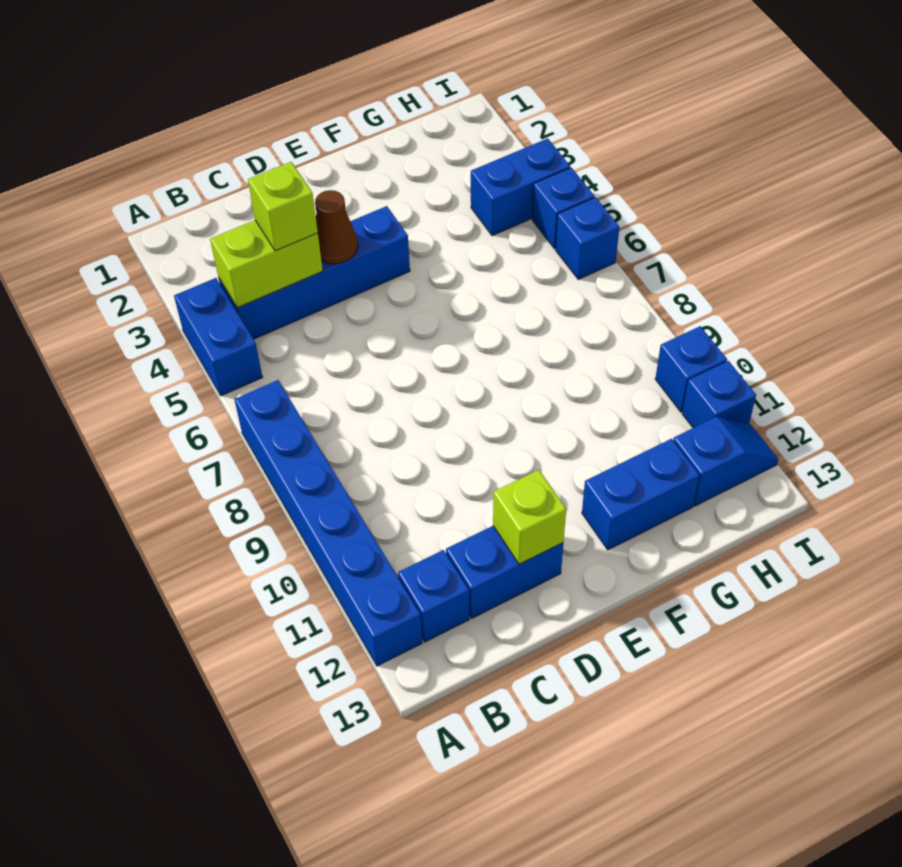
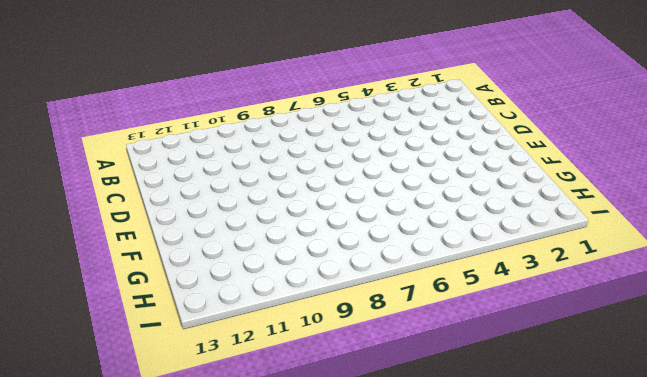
none -> blue brick A4:A5 level 1
none -> blue brick A7:A12 level 1
none -> blue brick B4:E4 level 1

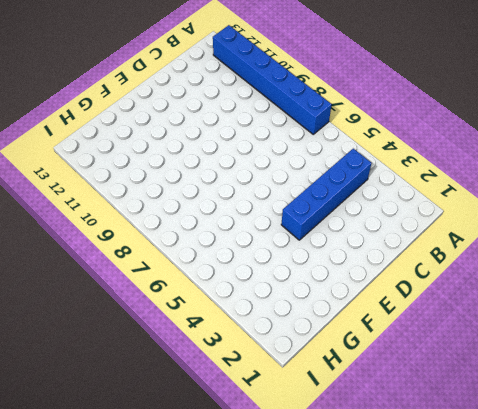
none -> blue brick A4:A5 level 1
none -> blue brick B12 level 1
none -> blue brick C12:D12 level 1

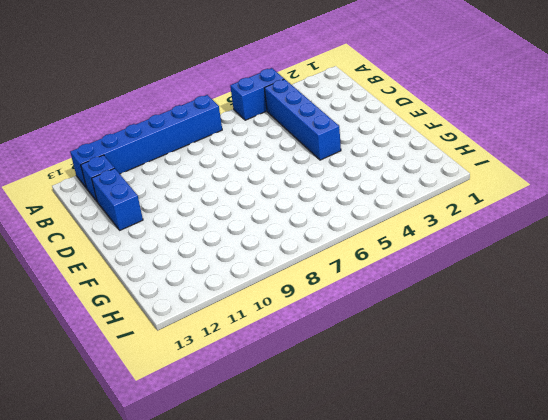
none -> blue brick F12:G12 level 1
none -> blue brick H4:I4 level 1
none -> blue slope H12:I12 level 1 top H

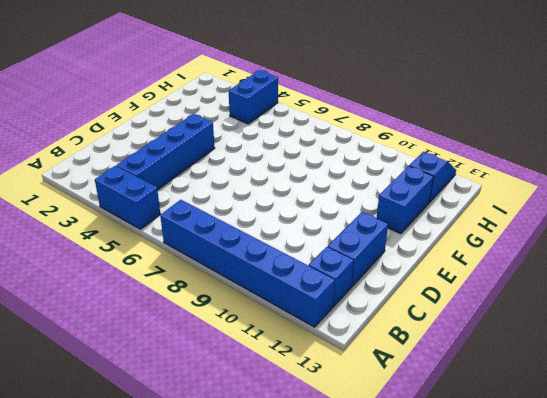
none -> blue brick I5 level 1
none -> blue brick I6 level 1
none -> blue brick I10 level 1

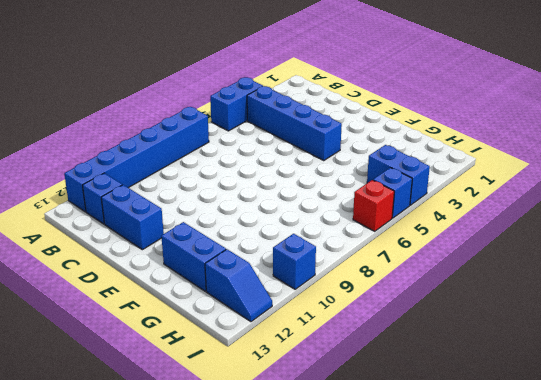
red brick I6 level 1 -> blue brick I6 level 1
none -> blue brick I11 level 1
none -> lime brick B4:C4 level 2
none -> brown cone D4 level 2

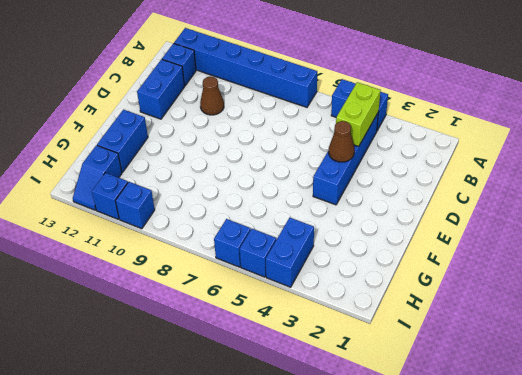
brown cone C10 level 1 -> none
none -> lime brick D12 level 2
none -> lime brick C4 level 3

